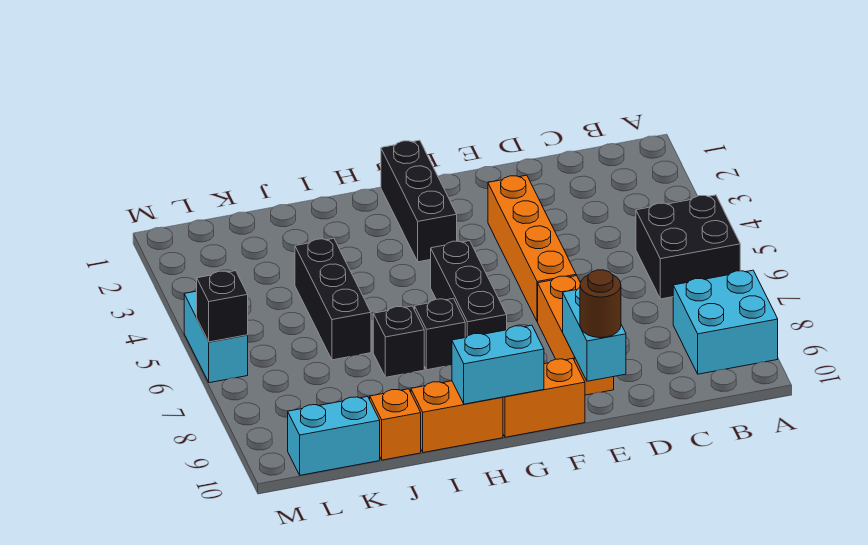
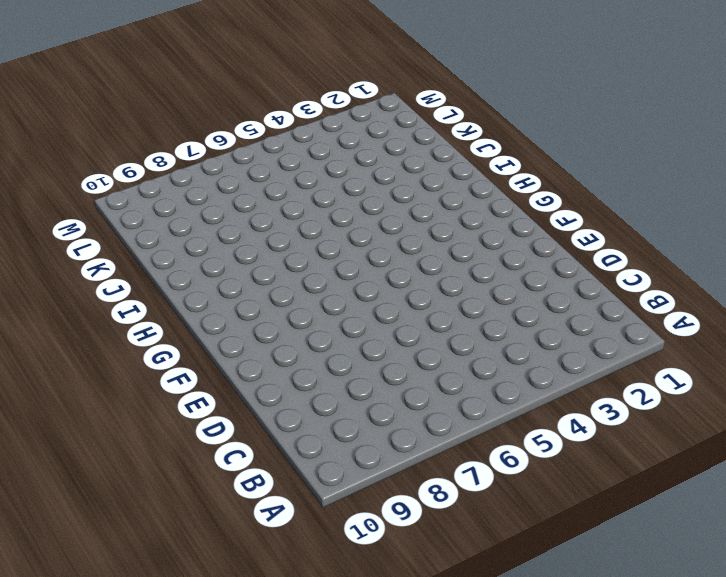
none -> black brick A5:B6 level 1
none -> cyan brick A8:B9 level 1
none -> orange brick E3:E6 level 1

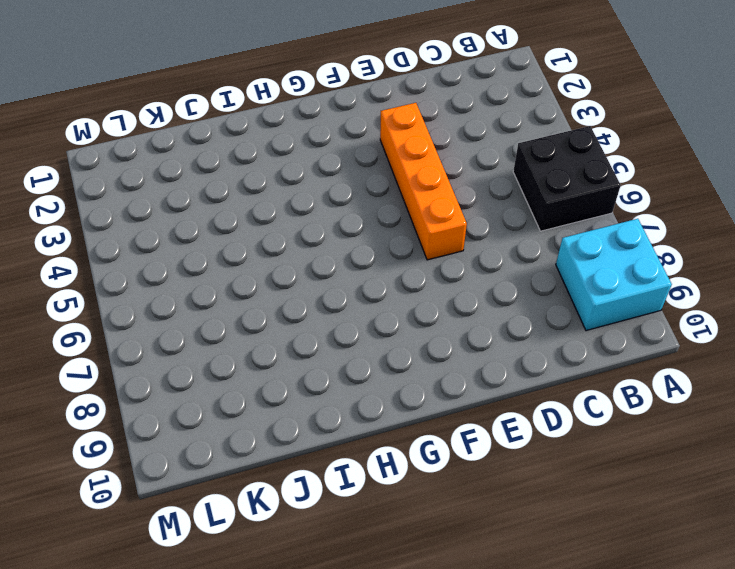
none -> orange brick E7:E9 level 1
none -> orange brick F10:G10 level 1
none -> black brick G1:G3 level 1

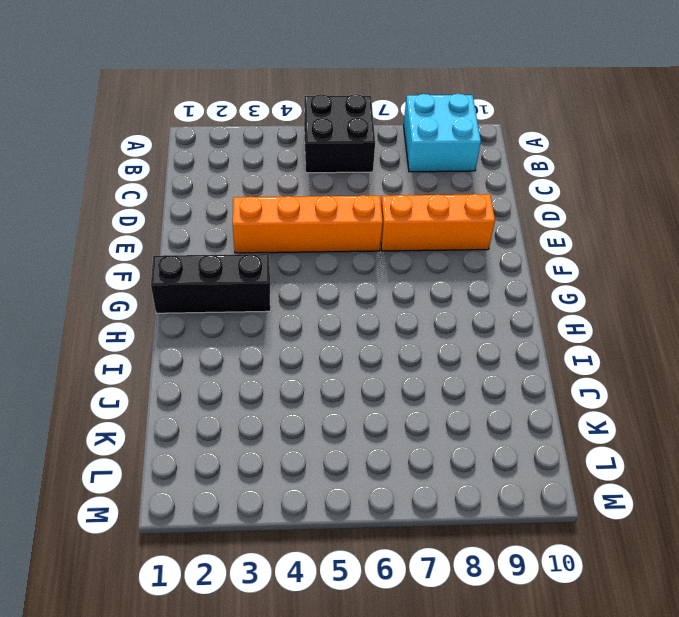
none -> orange brick F10:G10 level 1
none -> black brick G5:G7 level 1
none -> black brick H7 level 1

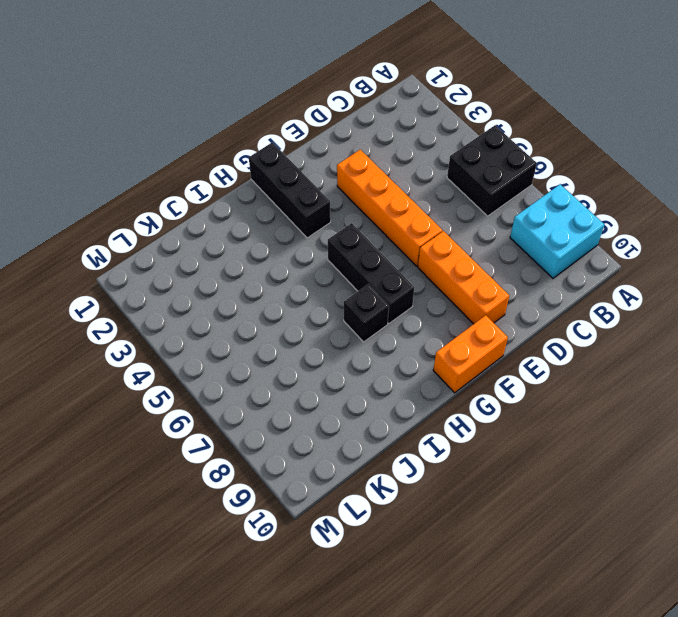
none -> orange brick H10:I10 level 1
none -> black brick I7 level 1
none -> black brick J4:J6 level 1

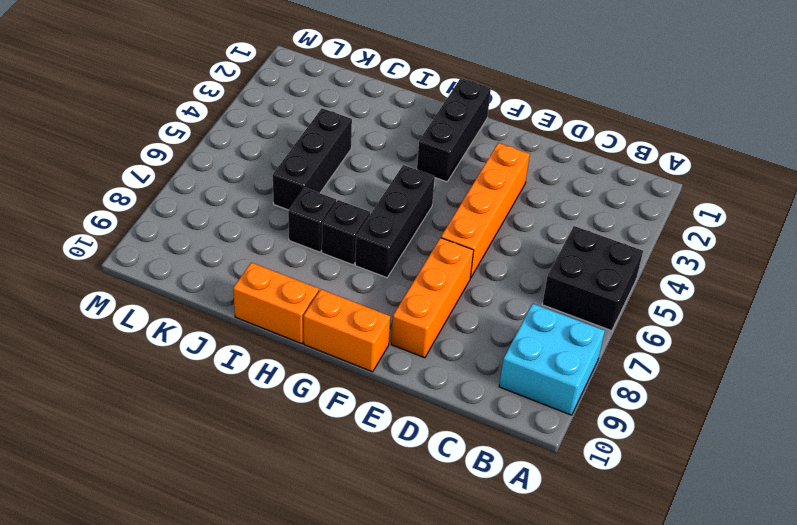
none -> orange brick J10 level 1
none -> cyan brick K10:L10 level 1
none -> cyan brick M5:M6 level 1

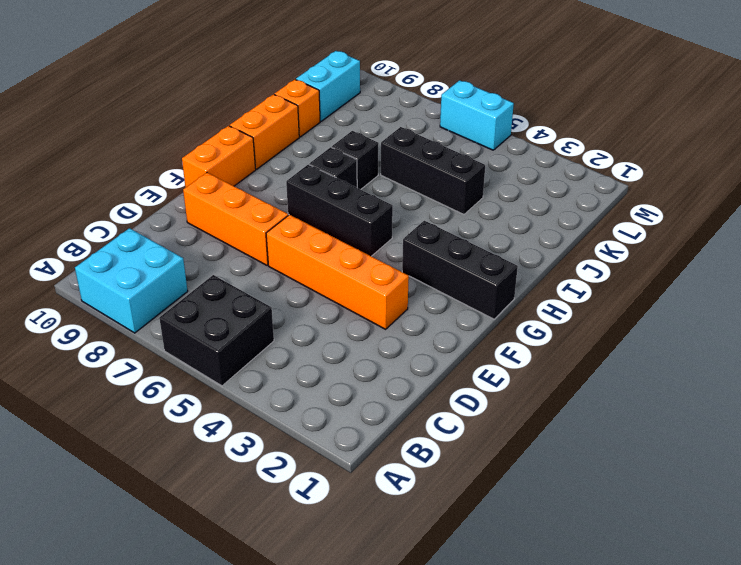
none -> cyan brick E9:E10 level 2
none -> cyan brick G10:H10 level 2
none -> black brick M6 level 2

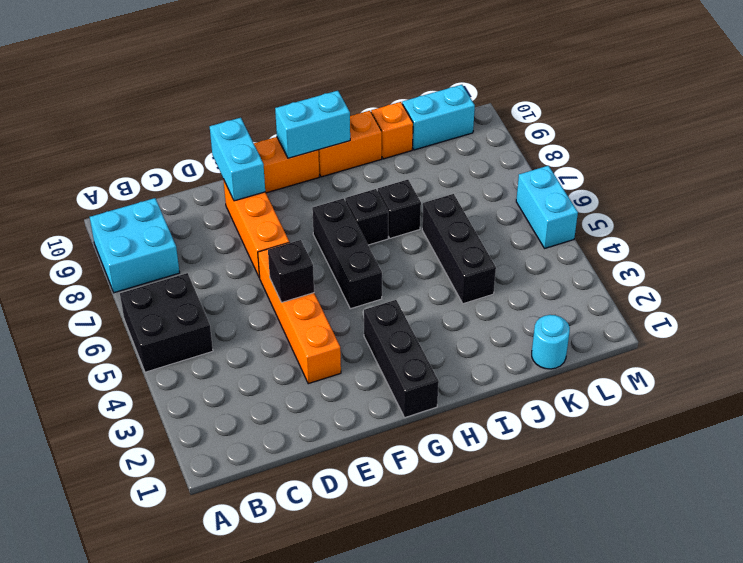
black brick E5 level 2 -> black brick M6 level 2
cyan round brick K1 level 1 -> none
none -> brown round brick E10 level 3

